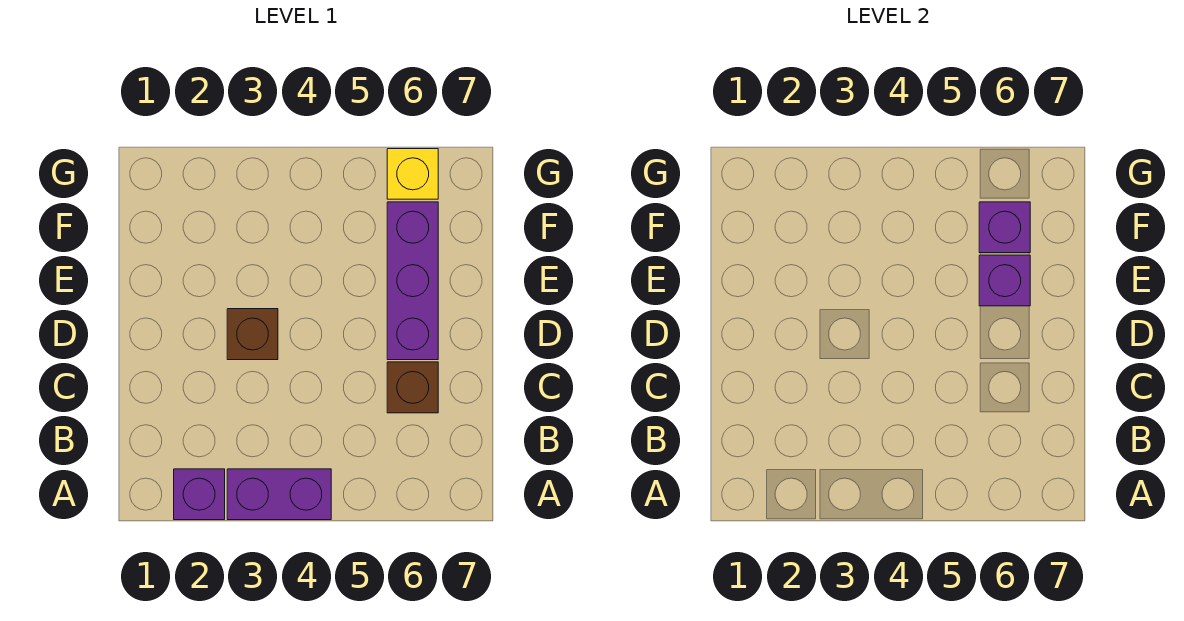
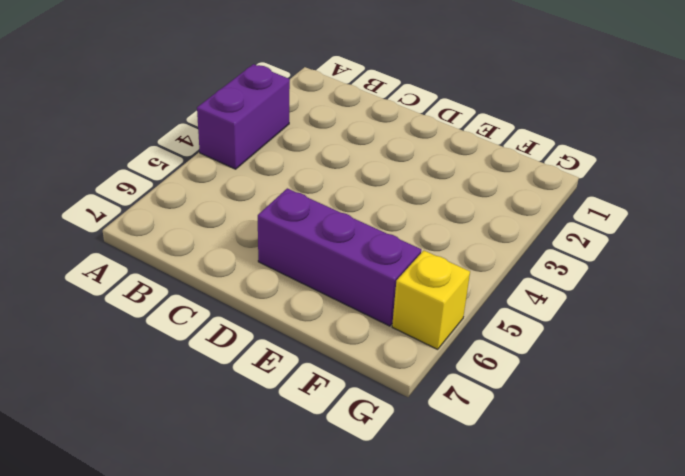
none -> purple brick A2 level 1
none -> brown brick C6 level 1

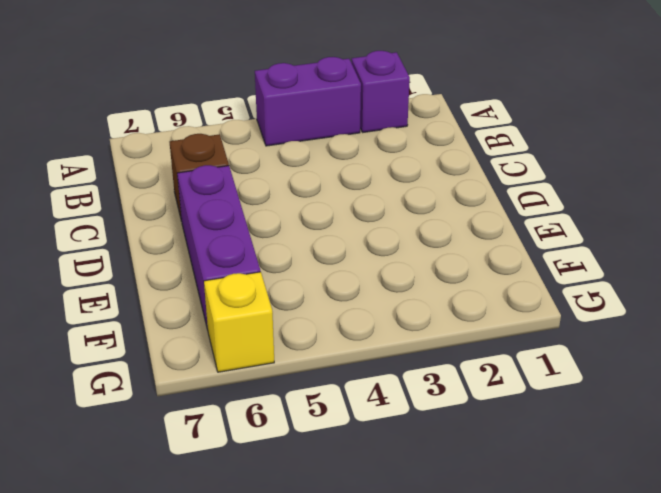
none -> brown brick D3 level 1
none -> purple brick E6 level 2

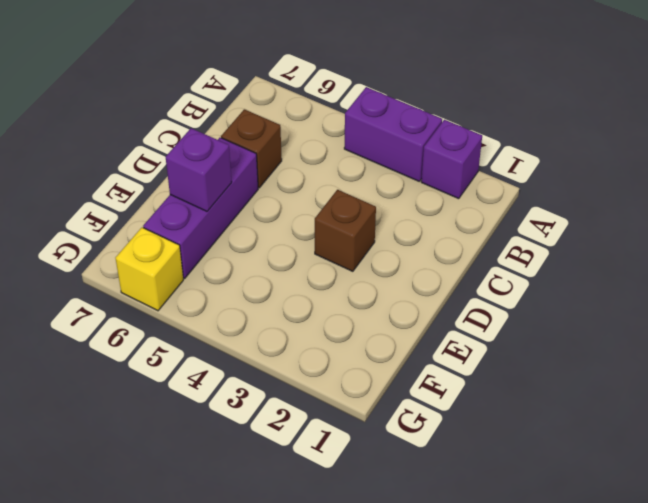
none -> purple brick F6 level 2

